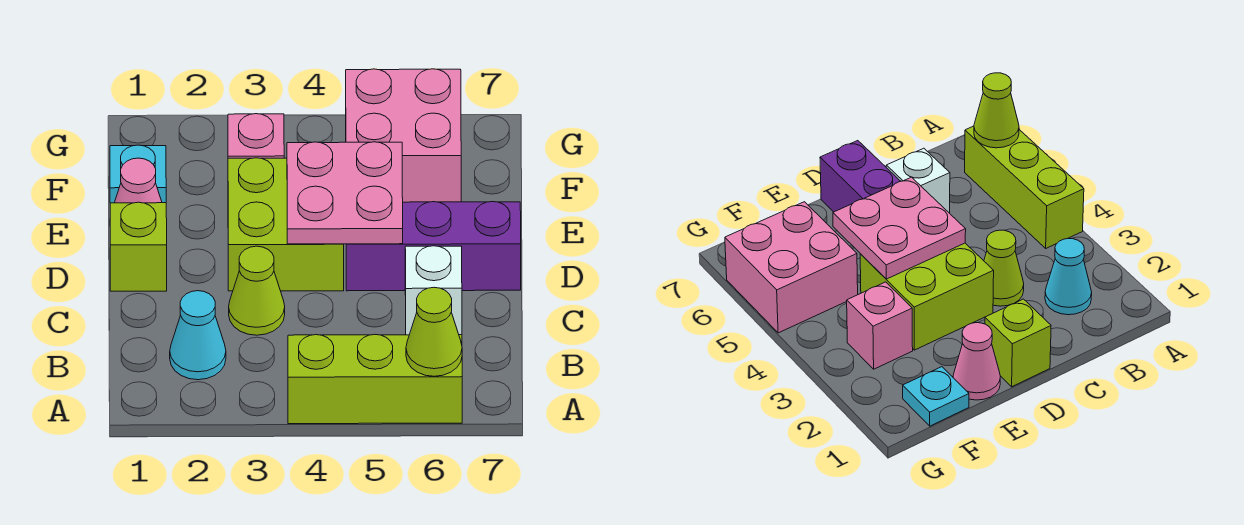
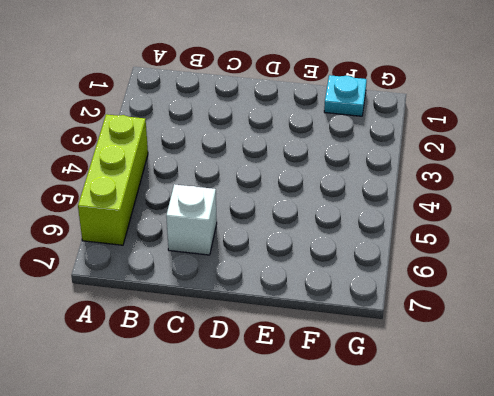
none -> cyan cone B2 level 1
none -> lime cone C3 level 1
none -> lime brick D1 level 1

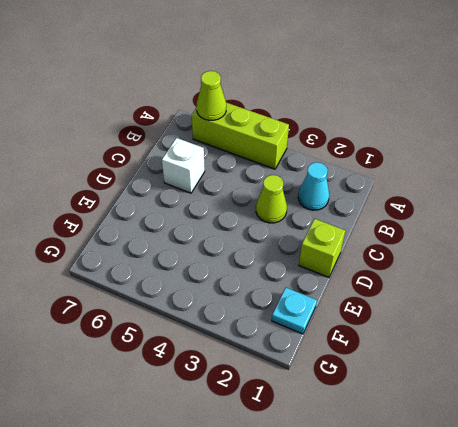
none -> lime brick D3:E4 level 1
none -> purple brick D5:D7 level 1
none -> pink cone E1 level 1

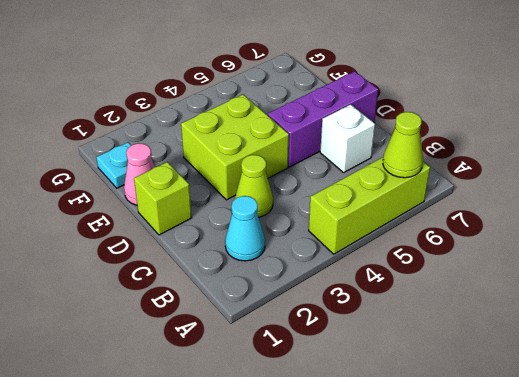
none -> pink brick F3 level 1
none -> pink brick F5:G6 level 1
none -> pink plate D4:E5 level 2

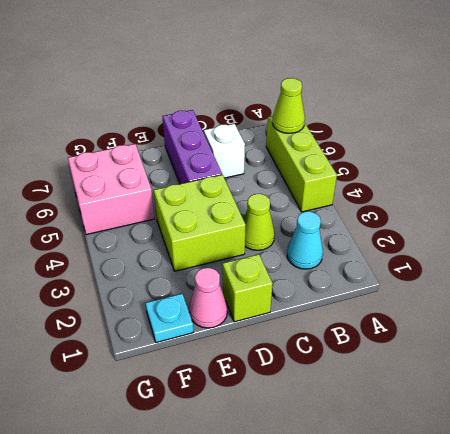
none -> pink brick F3 level 1
none -> pink plate D4:E5 level 2

